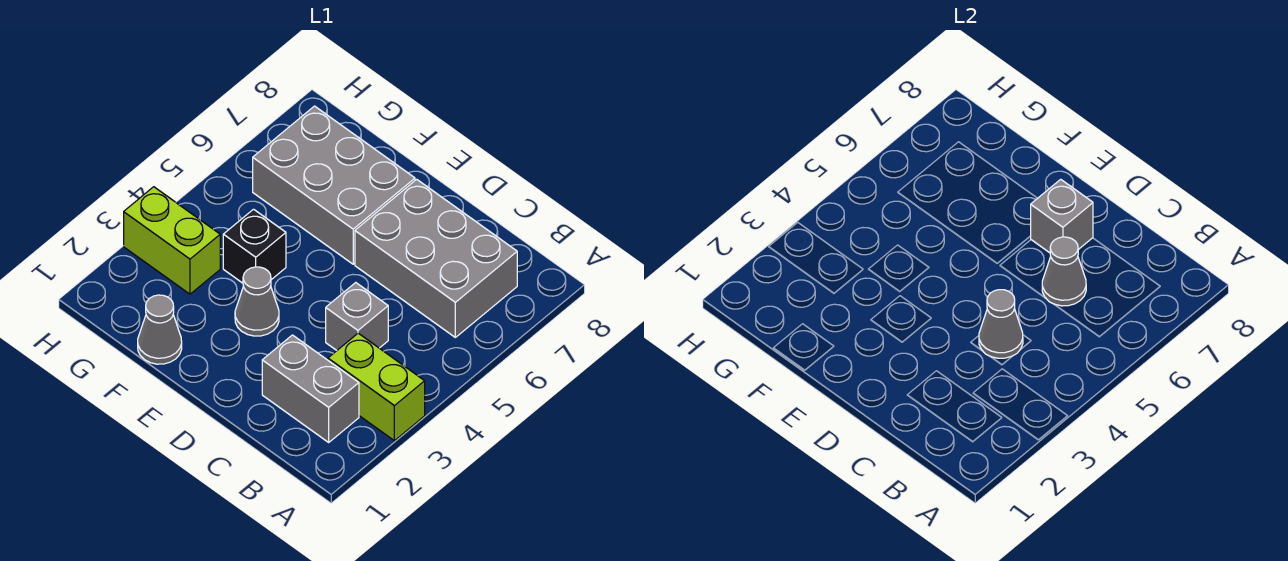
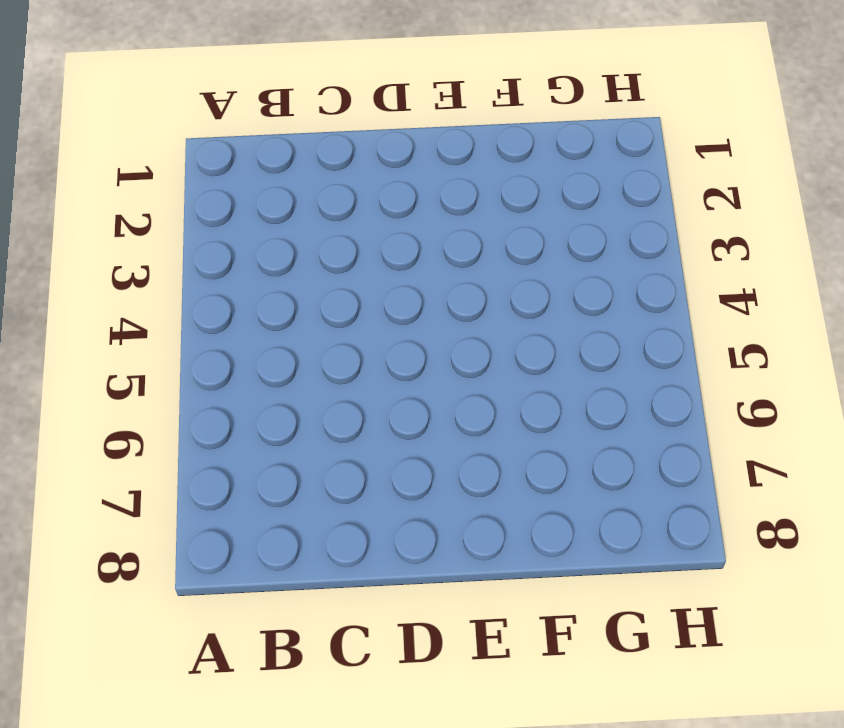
none -> lime brick A3:B3 level 1
none -> grey brick B2:C2 level 1
none -> grey brick B6:D7 level 1

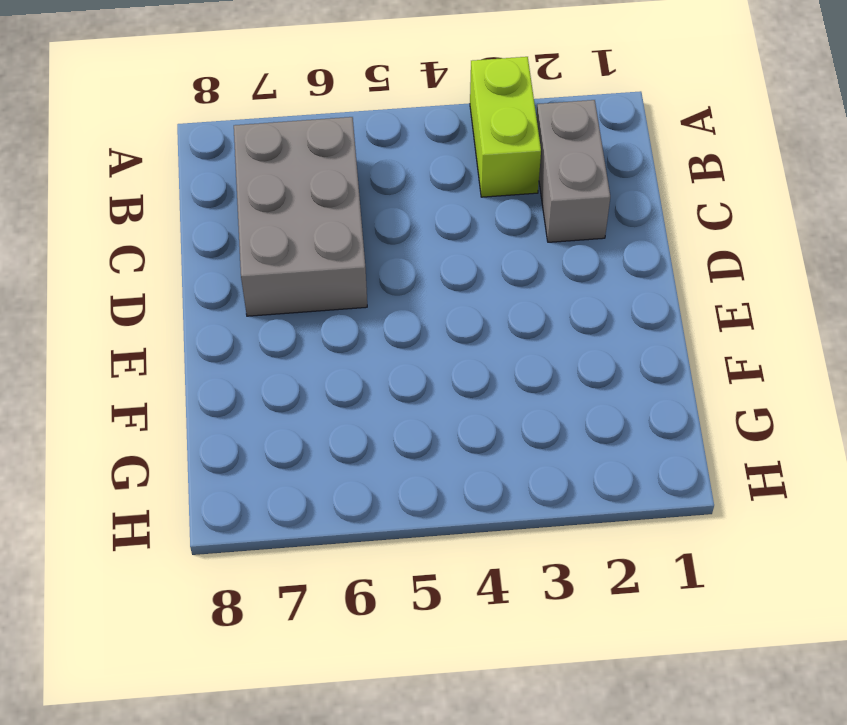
none -> grey brick C4 level 1
none -> grey cone E3 level 1
none -> grey brick E6:G7 level 1

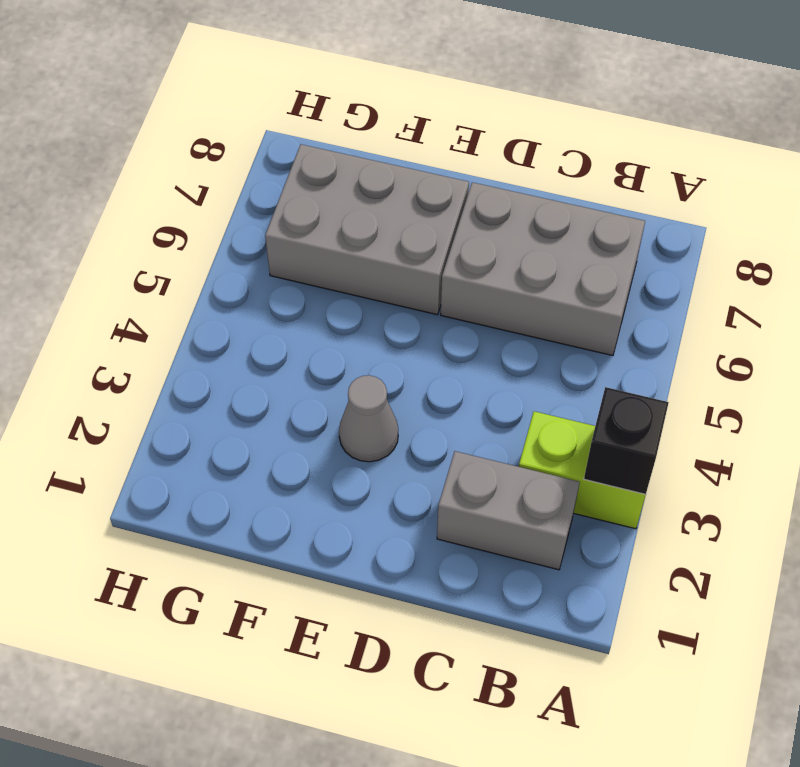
black brick A3 level 2 -> black brick F4 level 1
none -> grey brick C4 level 1
none -> grey cone F1 level 1
none -> lime brick G3:H3 level 1

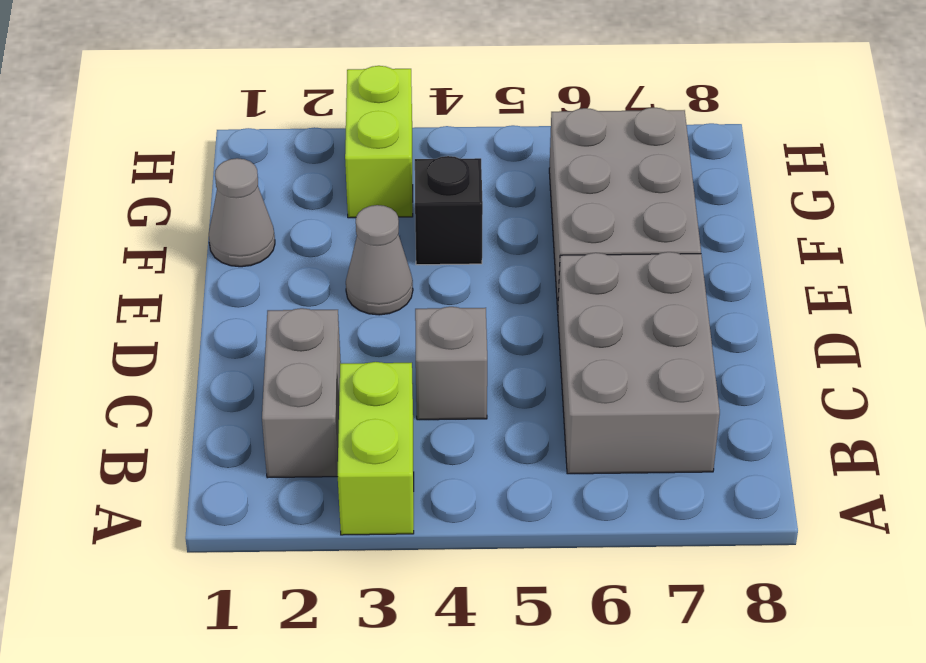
none -> grey cone C4 level 2
none -> grey cone C6 level 2
none -> grey brick D7 level 2

